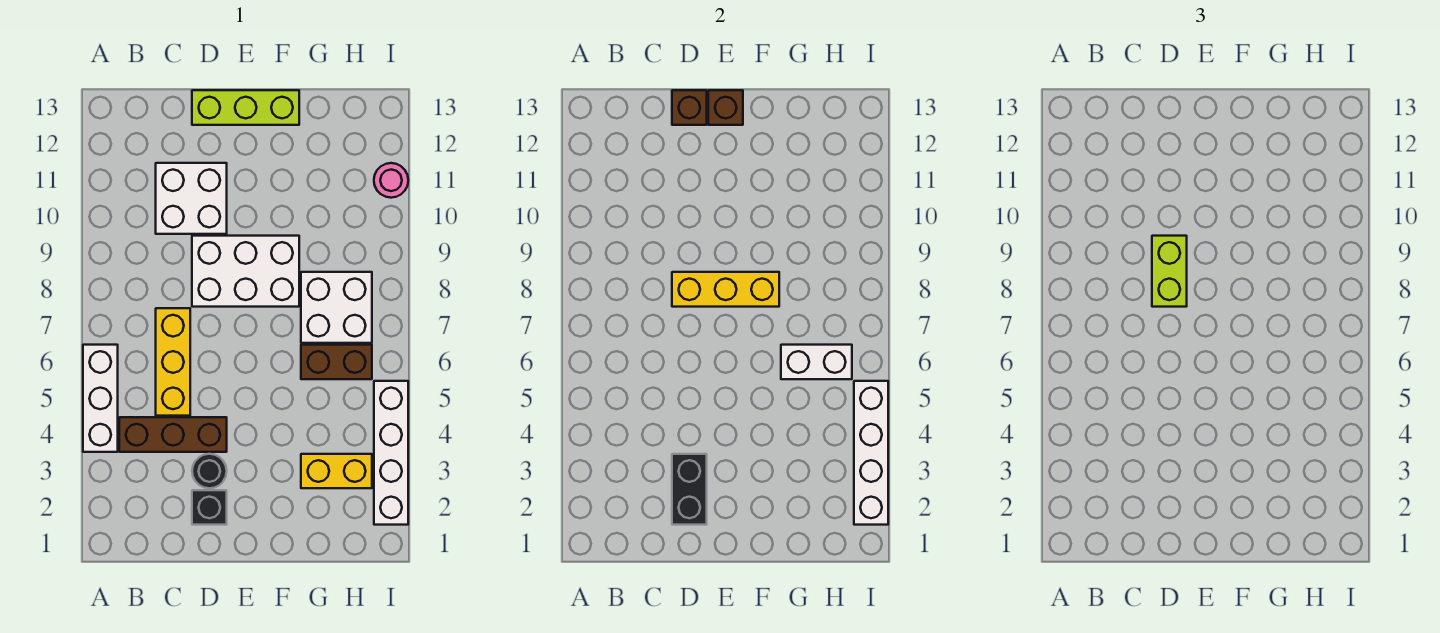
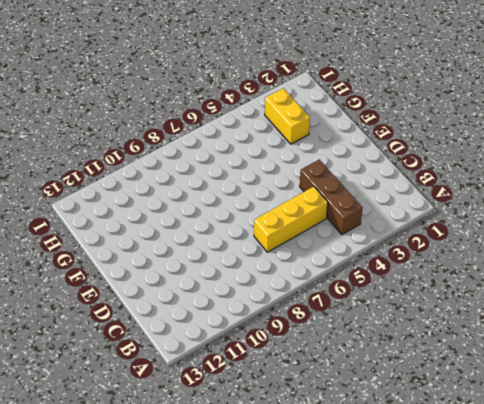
none -> white brick A4:A6 level 1
none -> white brick C10:D11 level 1
none -> black brick D2 level 1

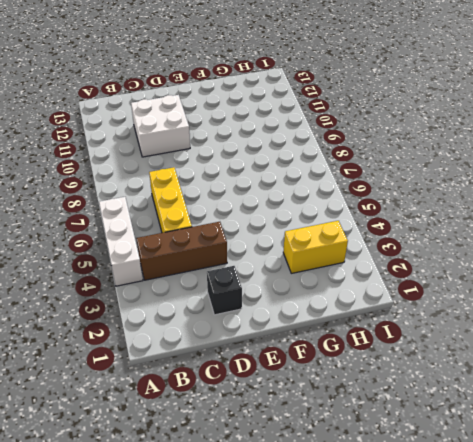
none -> black round brick D3 level 1
none -> white brick D8:F9 level 1
none -> lime brick D13:F13 level 1

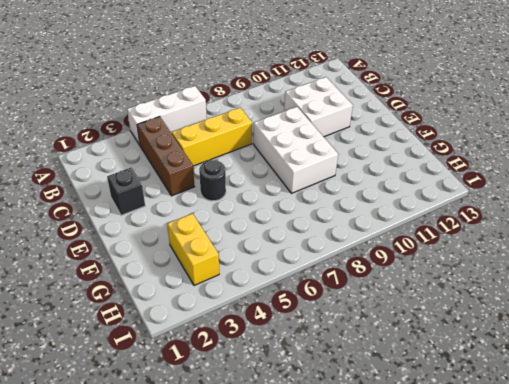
black round brick E5 level 1 -> black round brick D3 level 1
none -> lime brick D13:F13 level 1
none -> brown brick G6:H6 level 1
none -> white brick G7:H8 level 1

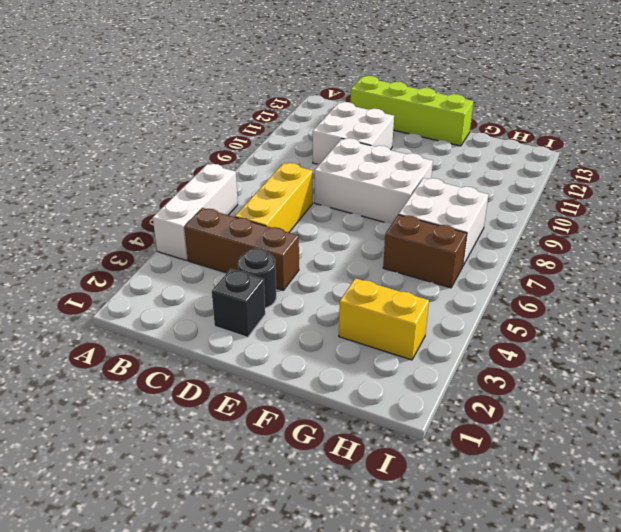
lime brick C13:F13 level 1 -> lime brick D13:F13 level 1
none -> white brick I2:I5 level 1
none -> pink round brick I11 level 1
none -> black brick D2:D3 level 2

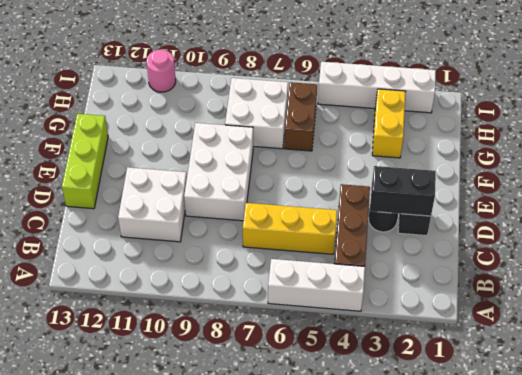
none -> yellow brick D8:F8 level 2
none -> brown brick D13 level 2
none -> brown brick E13 level 2

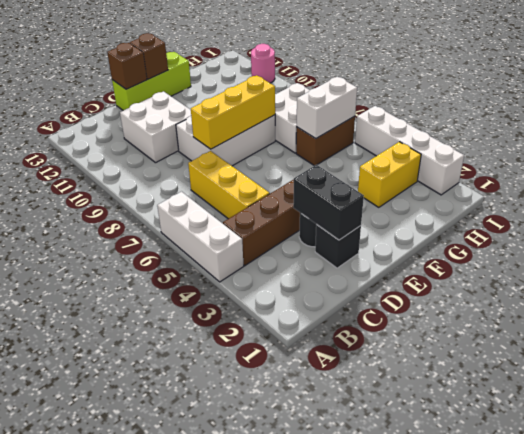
none -> white brick I2:I5 level 2
none -> lime brick D8:D9 level 3

